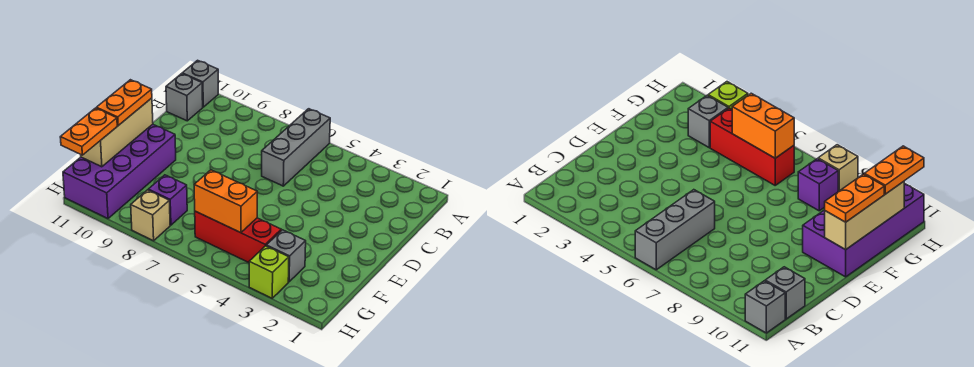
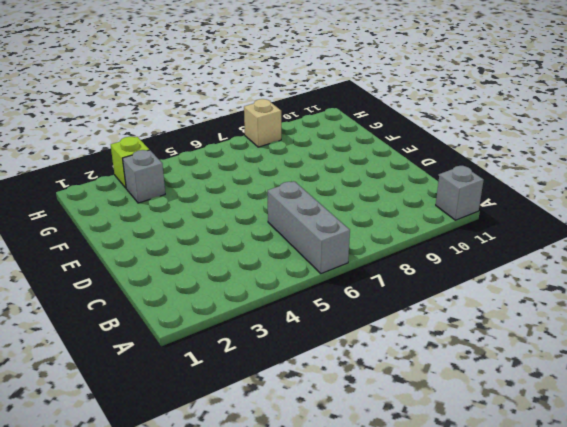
none -> grey brick B11 level 1
none -> purple brick E10:H11 level 1
none -> red brick G4:G6 level 1

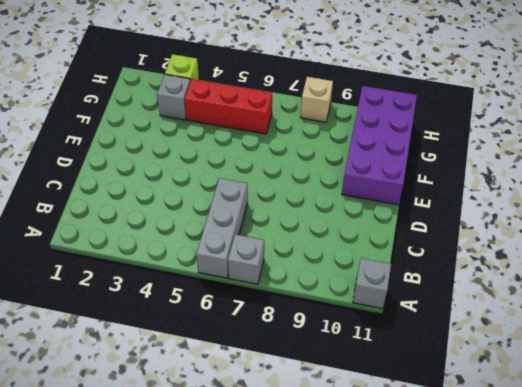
grey brick A7 level 1 -> grey brick B11 level 1
none -> purple brick G8 level 1
none -> tan brick E11:G11 level 2
none -> orange brick G5:G6 level 2

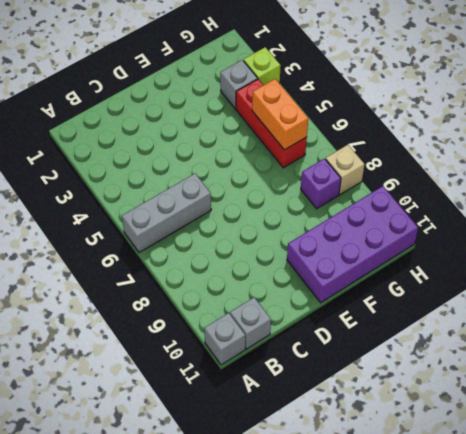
none -> tan brick E11:G11 level 2
none -> orange plate E11:F11 level 3
none -> orange plate G11:H11 level 3

